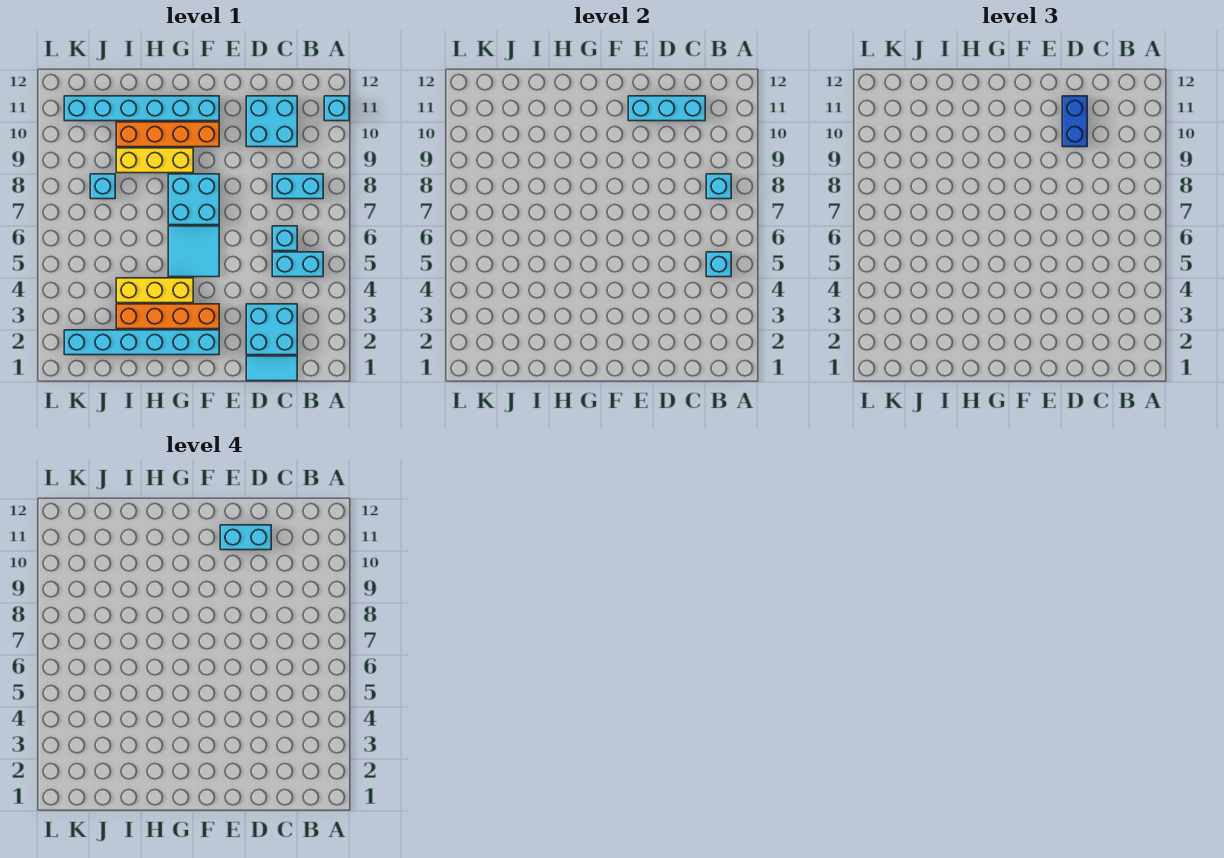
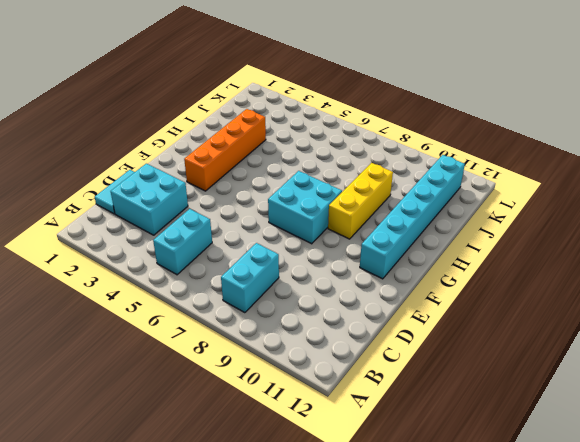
none -> cyan brick A11 level 1
none -> cyan brick C6 level 1
none -> cyan brick C10:D11 level 1

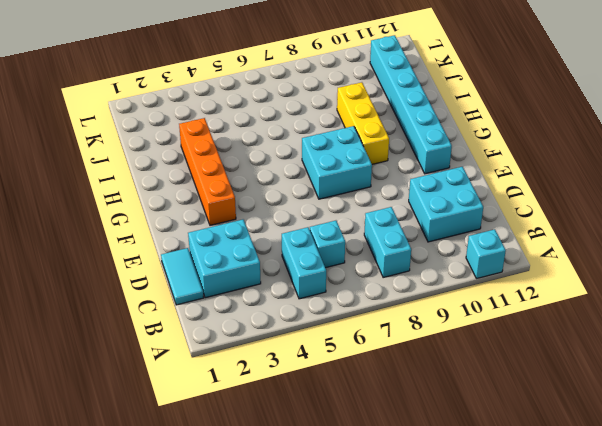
none -> cyan brick F2:K2 level 1
none -> cyan tile F5:G6 level 1
none -> orange brick F10:I10 level 1

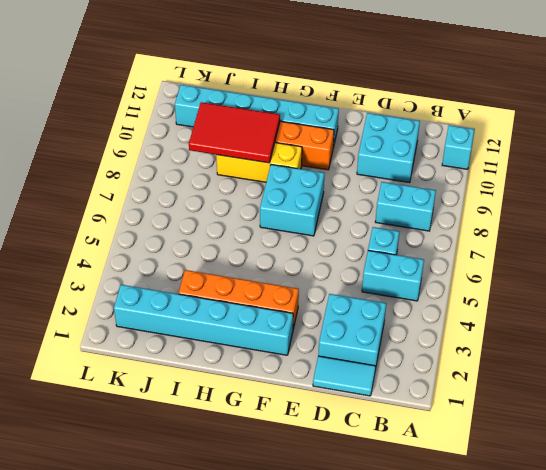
red tile H9:J10 level 2 -> none
none -> cyan tile F5:G6 level 1
none -> yellow brick G4:I4 level 1
none -> cyan brick J8 level 1

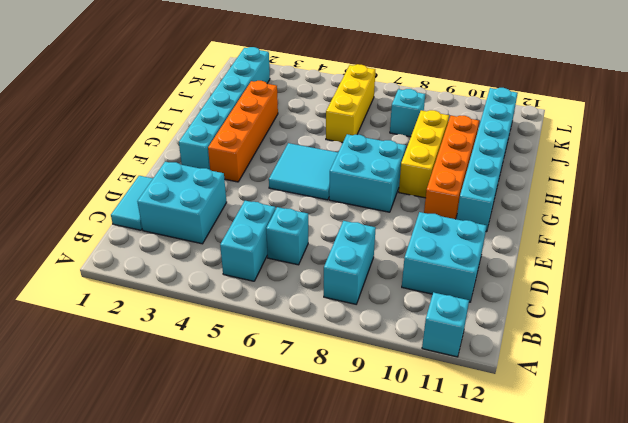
yellow brick I6:K6 level 1 -> yellow brick G4:I4 level 1
none -> cyan brick B5 level 2
none -> cyan brick B8 level 2
none -> cyan brick C11:E11 level 2

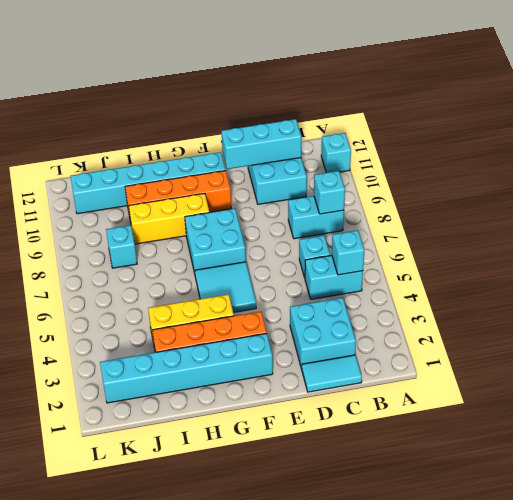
none -> blue brick D10:D11 level 3
none -> cyan brick D11:E11 level 4

